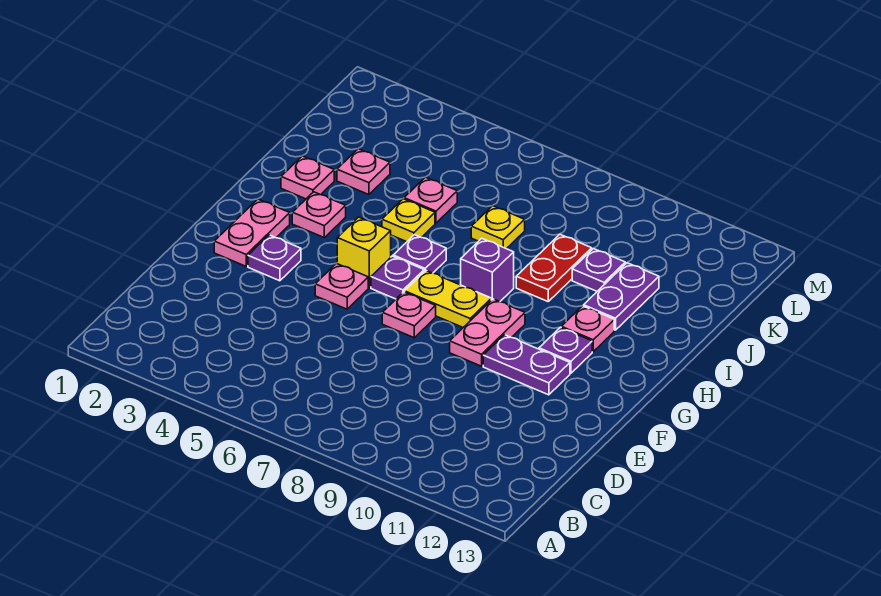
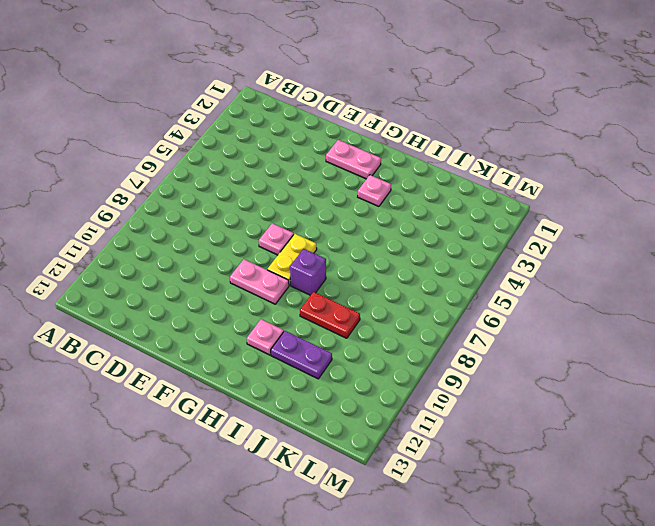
none -> purple plate F3 level 1
none -> pink plate F5 level 1
none -> purple plate F10:F11 level 1

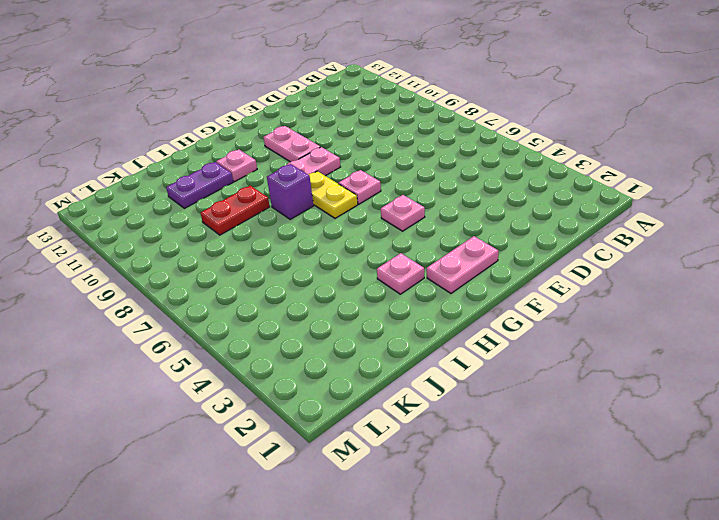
pink plate F10:F11 level 1 -> purple plate F10:F11 level 1
none -> purple plate F3 level 1
none -> yellow brick G5 level 1
none -> purple plate G6 level 1

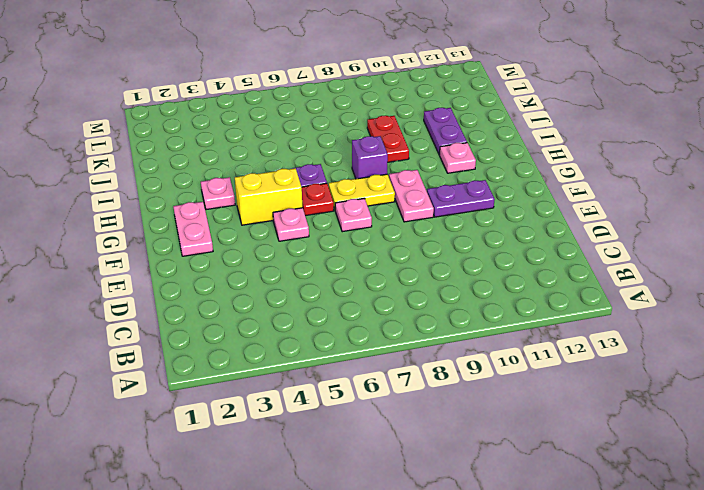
yellow brick G4:G5 level 1 -> yellow brick G5 level 1
red plate G6 level 1 -> purple plate G6 level 1
none -> purple plate F3 level 1
none -> purple plate G11 level 1
none -> pink plate I2 level 1

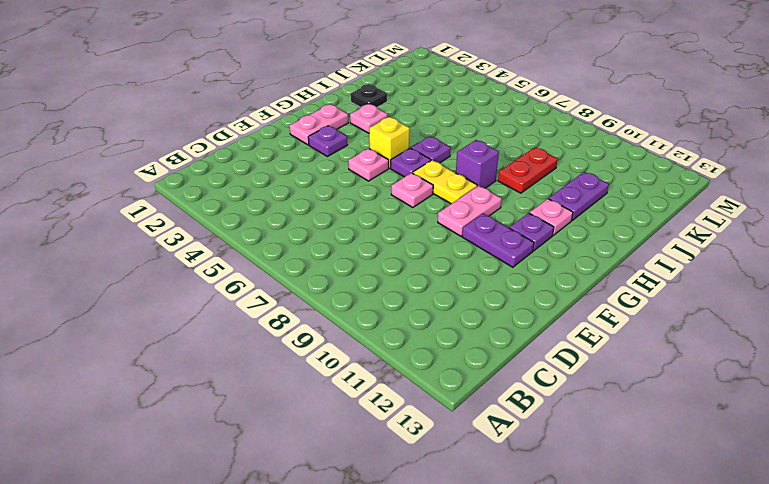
black plate I2 level 1 -> pink plate I2 level 1
none -> yellow plate I5 level 1
none -> pink plate J3 level 1
none -> pink plate J5 level 1

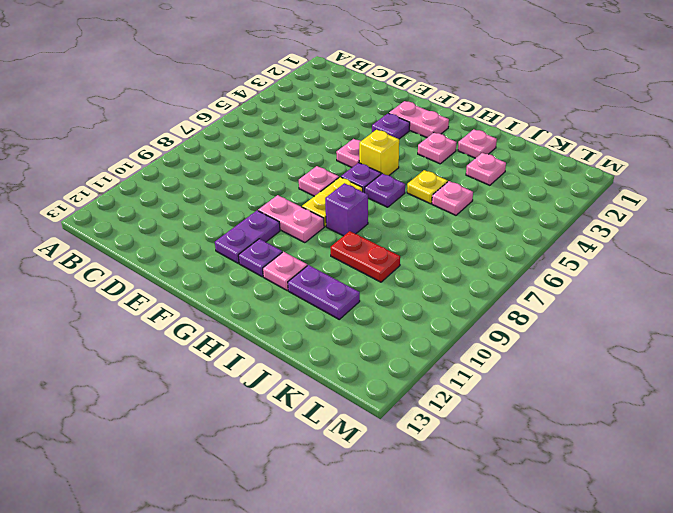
none -> yellow plate J7 level 1
none -> purple plate J10 level 1

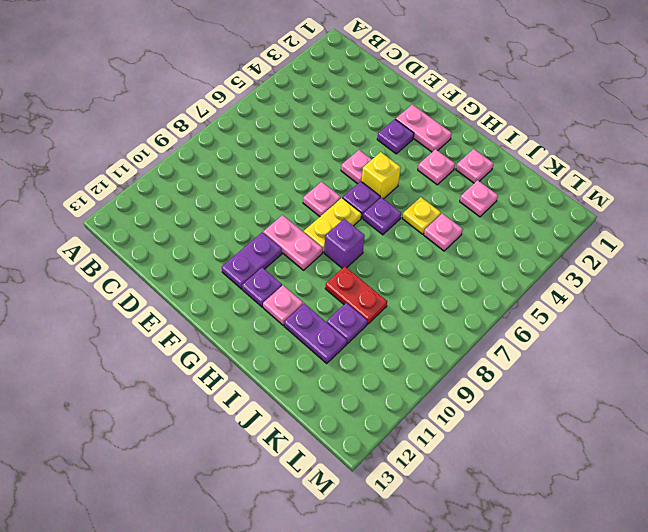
none -> yellow plate J7 level 1

